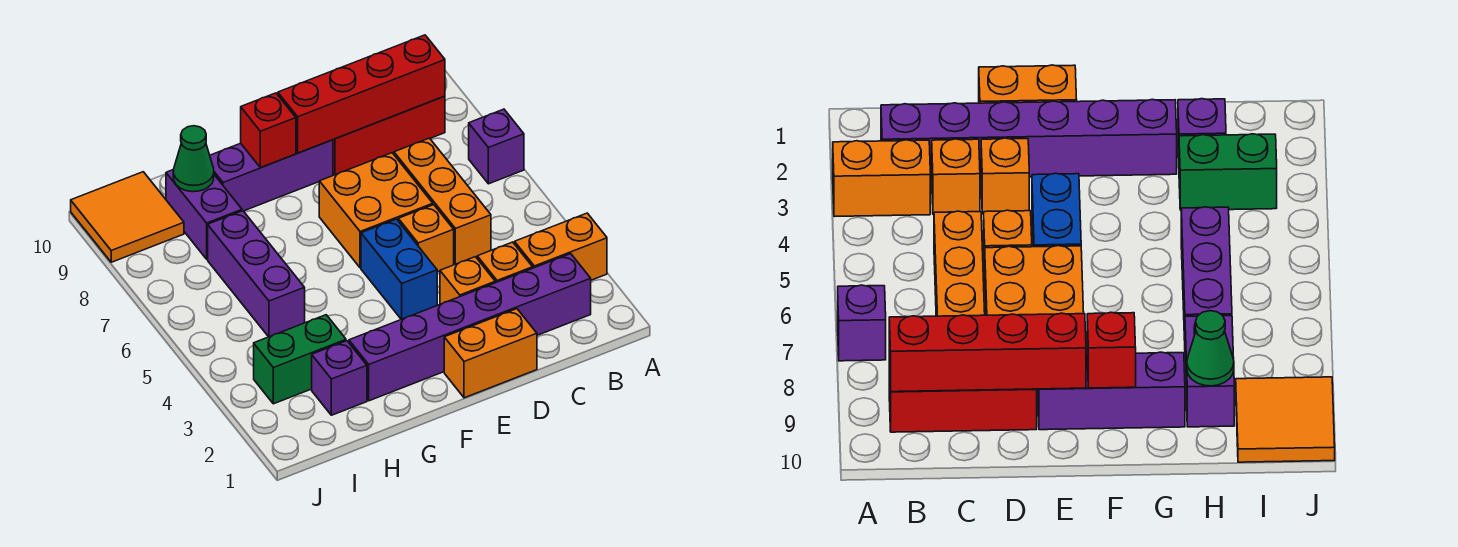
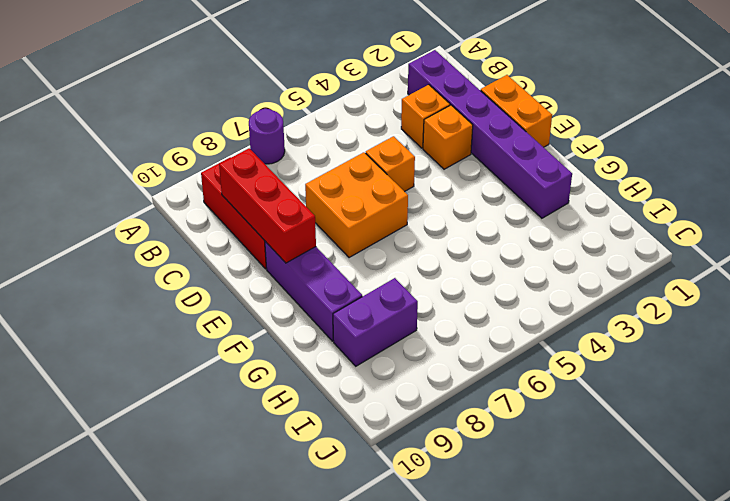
purple round brick A7 level 1 -> purple brick A7 level 1
red brick C9:E9 level 2 -> red brick B9:E9 level 2
none -> orange brick A3:B3 level 1
none -> orange brick C5:C7 level 1
none -> blue brick E4:E5 level 1

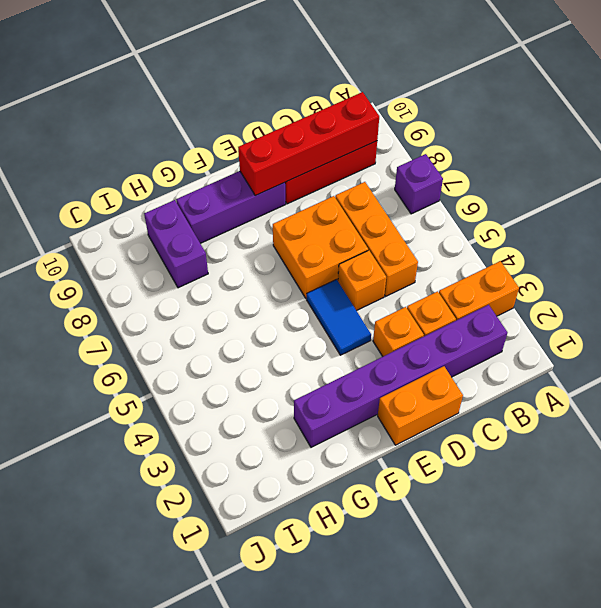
blue tile E4:E5 level 1 -> blue brick E4:E5 level 1
none -> purple brick H2 level 1
none -> green brick H3:I3 level 1
none -> purple brick H5:H7 level 1

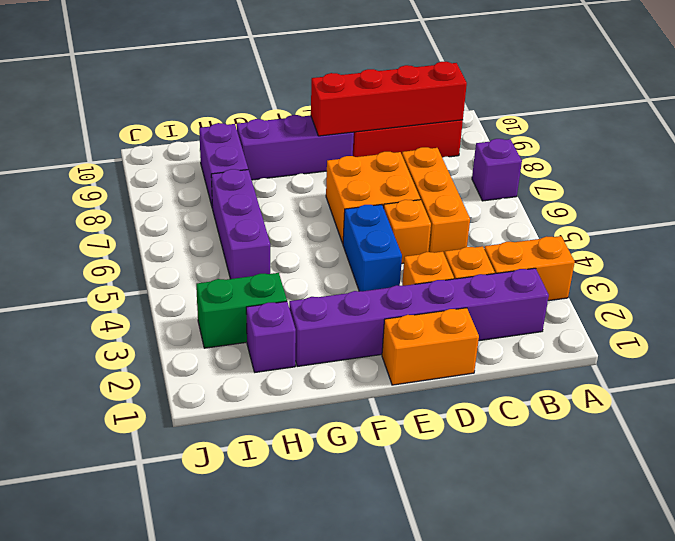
none -> orange tile I9:J10 level 1
none -> red brick F9 level 2
none -> green cone H9 level 2

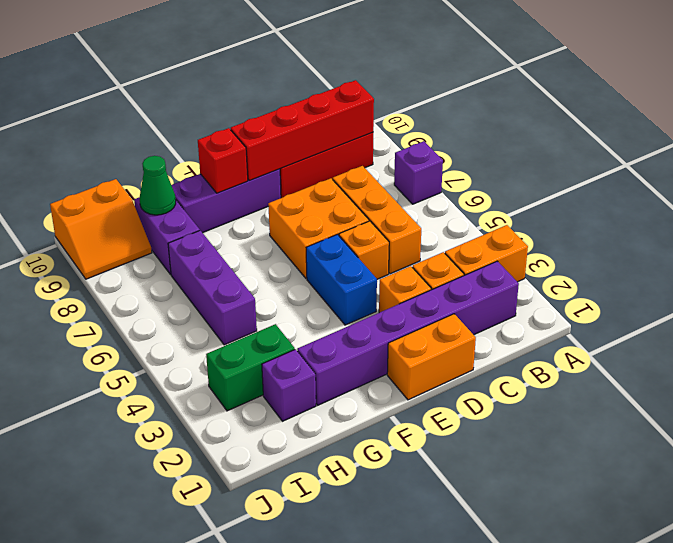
orange slope I9:J10 level 1 top 10 -> orange tile I9:J10 level 1

